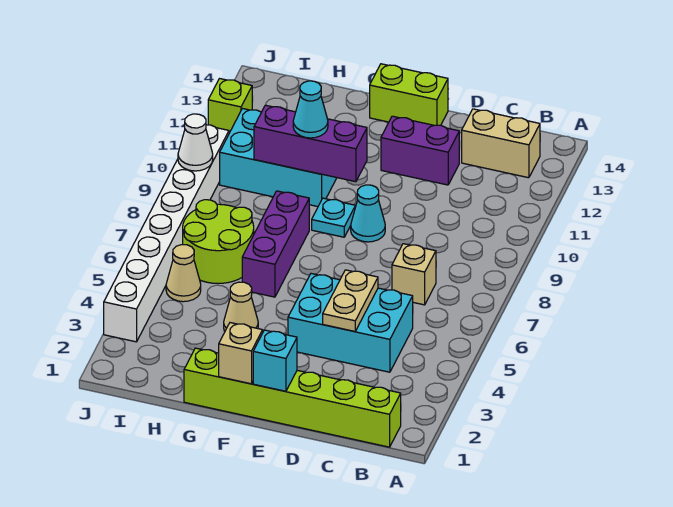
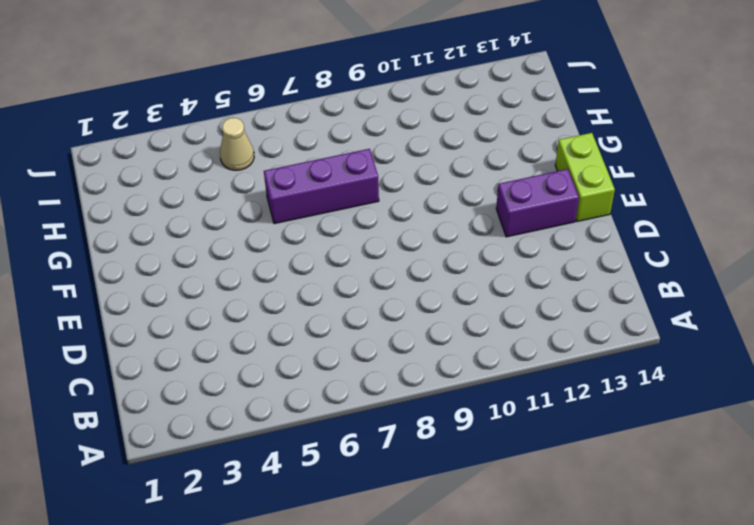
purple brick E12:E13 level 1 -> purple brick D12:E12 level 1
none -> lime brick B1:G1 level 1
none -> tan brick B13:C13 level 1
none -> cyan brick C4:E5 level 1

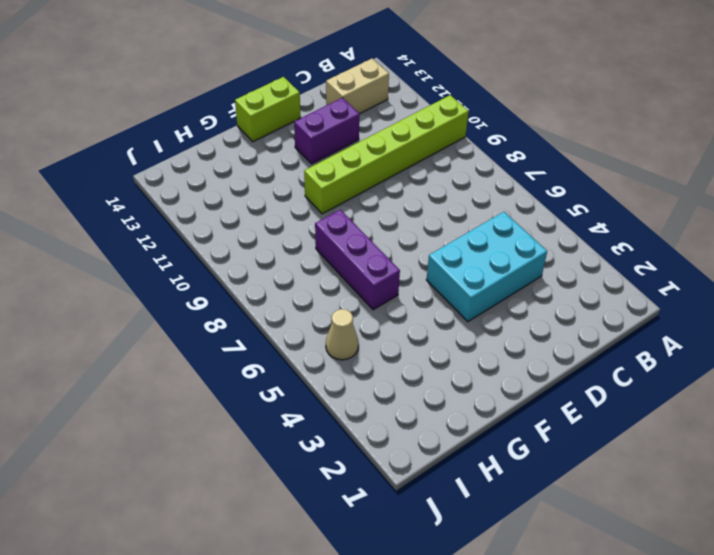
lime brick A10:F10 level 1 -> lime brick B1:G1 level 1
none -> tan brick C7 level 1
none -> cyan cone E9 level 1
none -> cyan plate F9 level 1

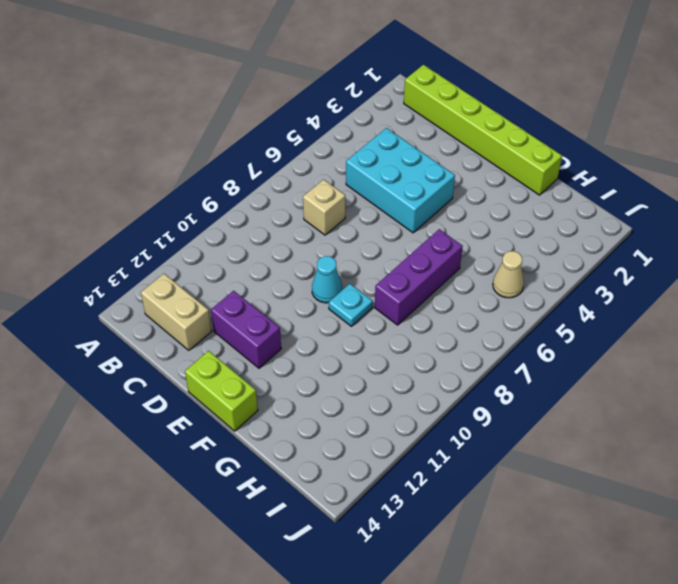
none -> tan cone G4 level 1
none -> cyan brick G10:I11 level 1
none -> lime round brick H6:I7 level 1

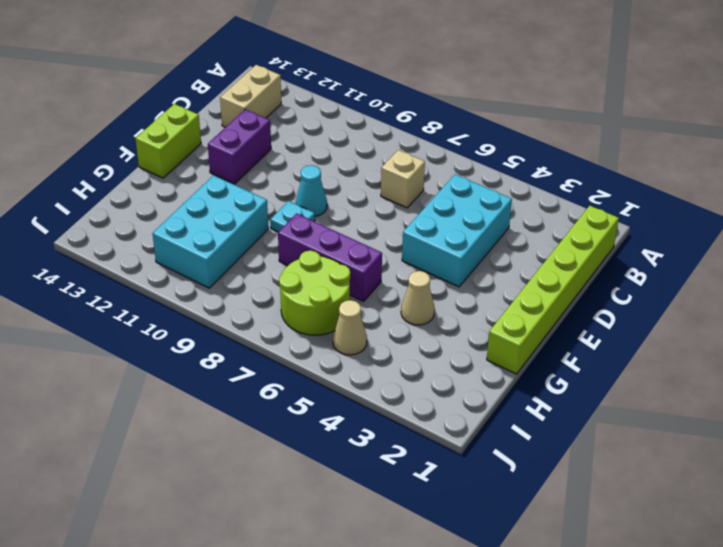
none -> white brick J3:J10 level 1
none -> lime brick J12 level 1
none -> tan plate D4:D5 level 2

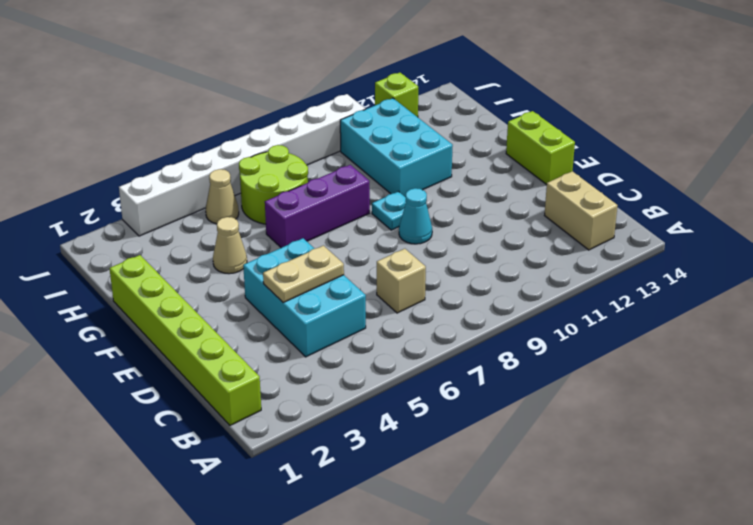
none -> purple brick D12:E12 level 1
none -> cyan brick E1 level 2
none -> tan brick F1 level 2

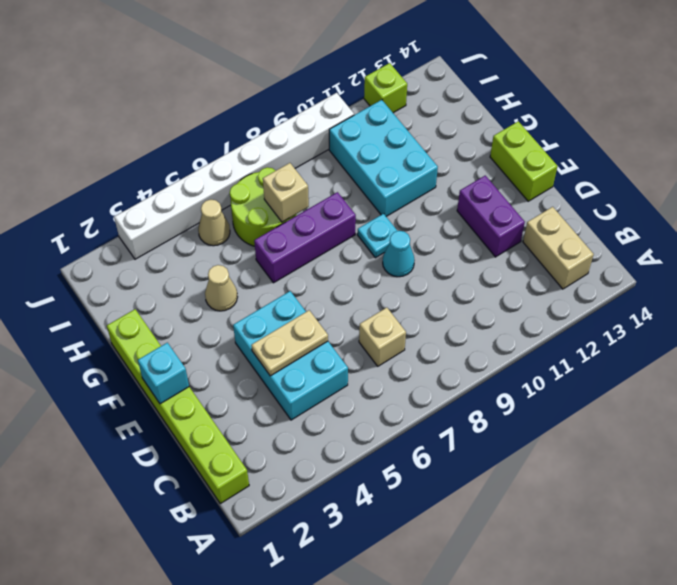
tan brick H7 level 2 -> tan brick F1 level 2
none -> purple brick F10:H10 level 2
none -> white cone J9 level 2
none -> cyan cone G10 level 3

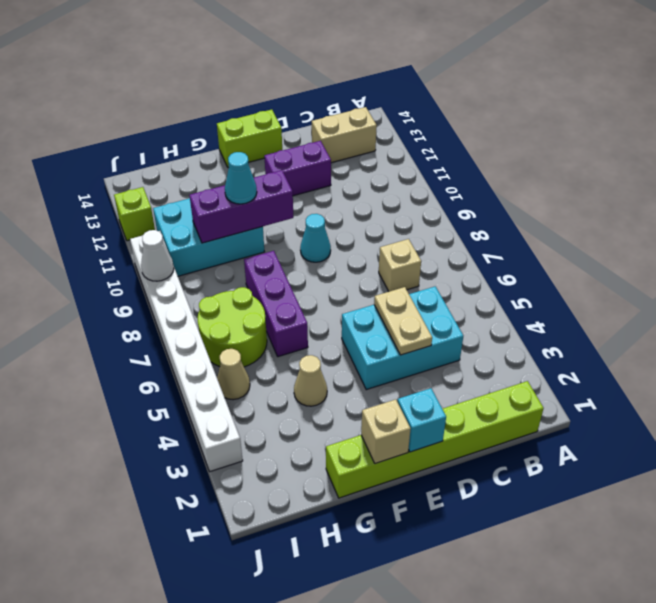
none -> cyan plate F9 level 1

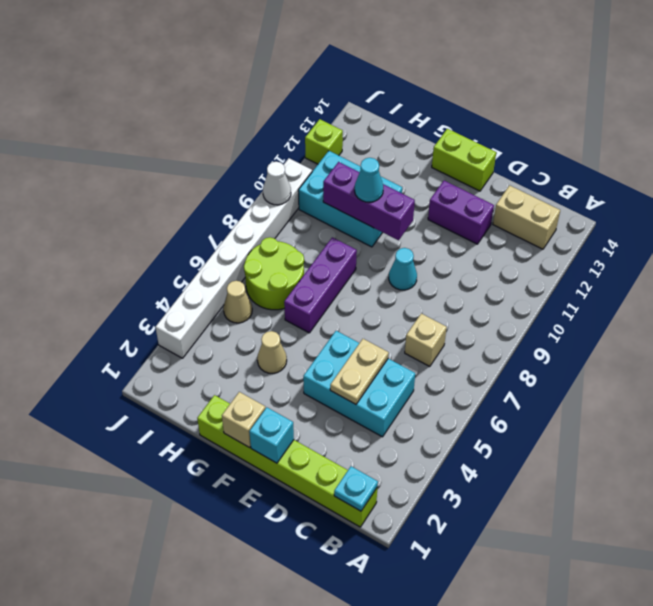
cyan plate B1 level 2 -> cyan plate F9 level 1

